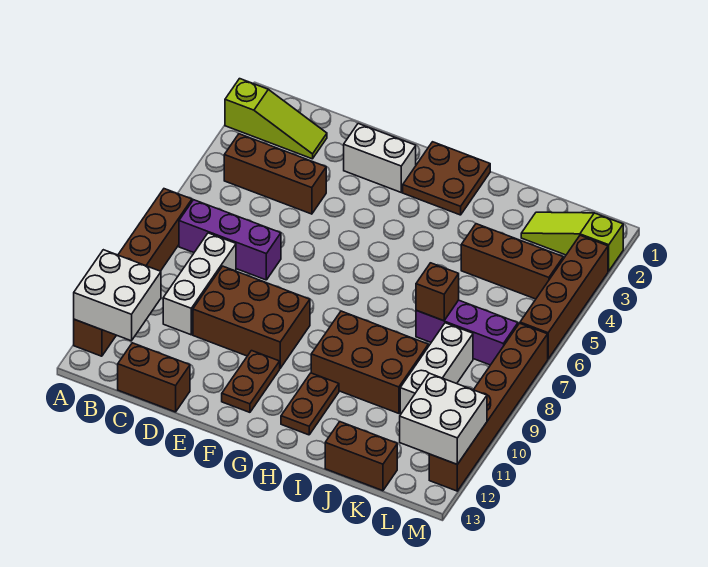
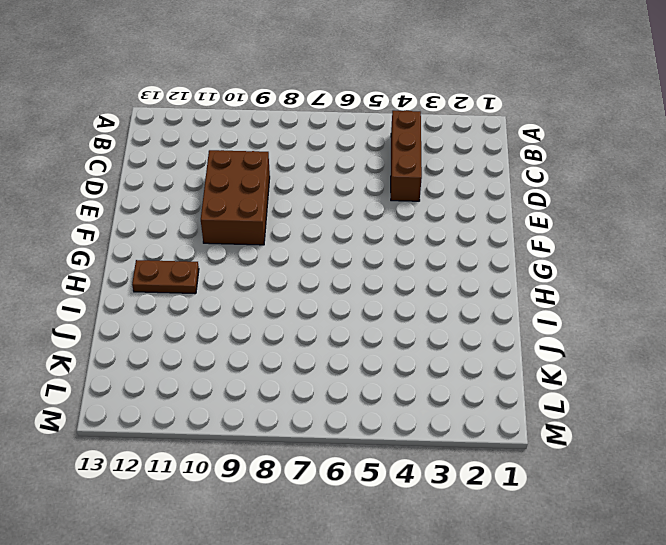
none -> lime slope A2:C2 level 1 top A
none -> brown brick A7:A12 level 1
none -> purple brick B7:D7 level 1

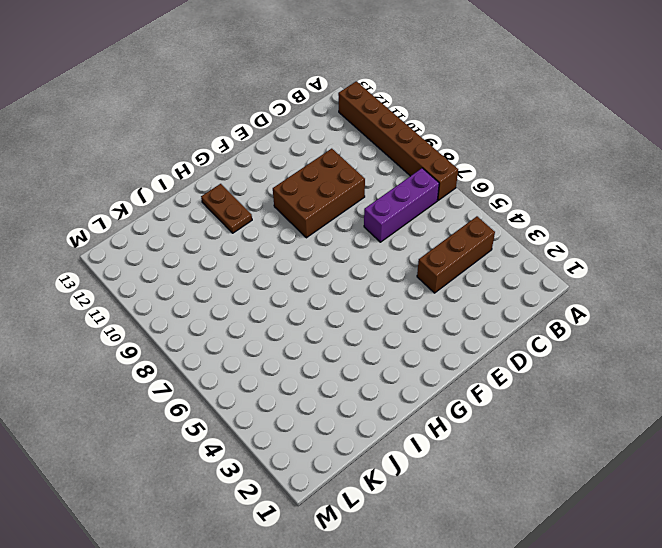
none -> lime slope A2:C2 level 1 top A
none -> white brick C8:C10 level 1
none -> brown brick C13:D13 level 1

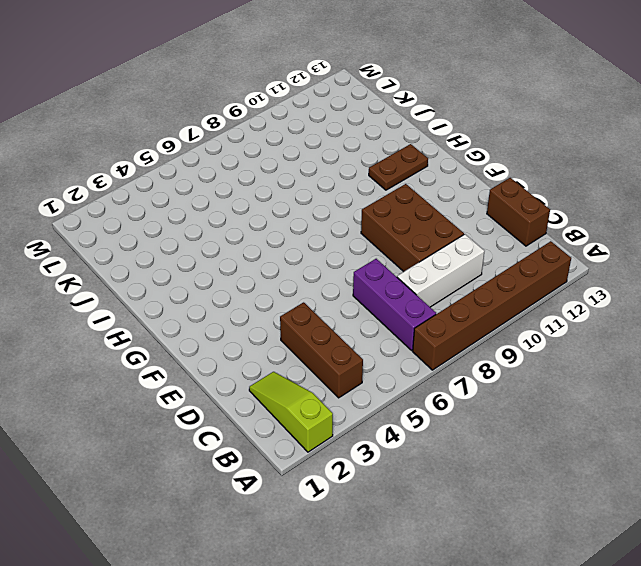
none -> white brick E2:F2 level 1
none -> brown plate F11:F12 level 1
none -> brown plate G1:H2 level 1

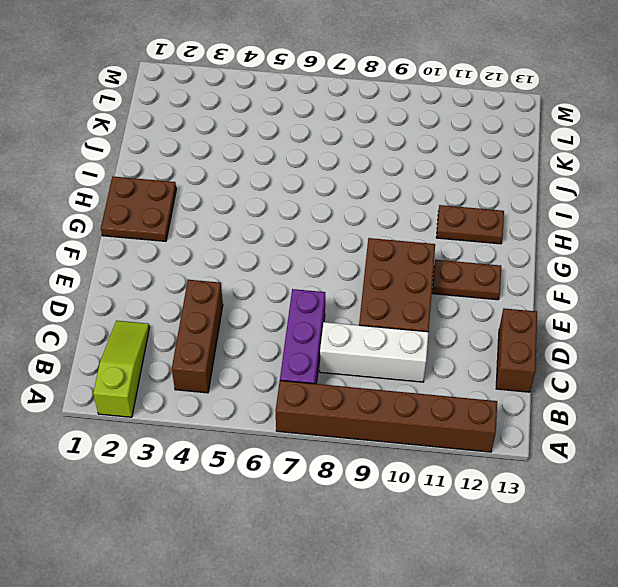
none -> white brick E2:F2 level 1
none -> brown brick H9:J10 level 1
none -> brown brick J4:L4 level 1

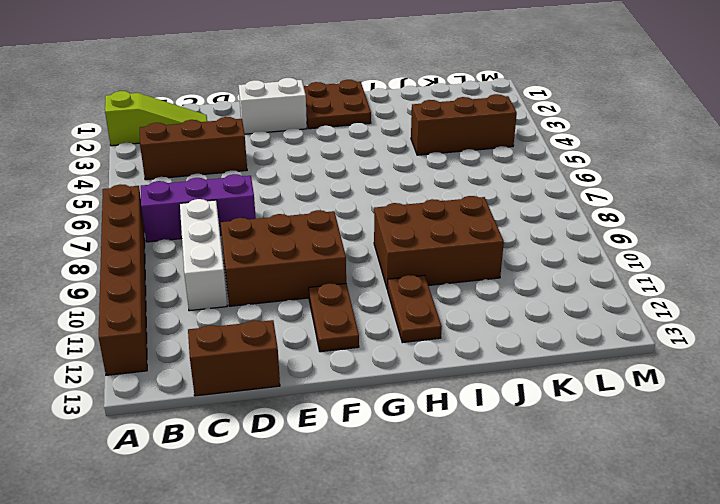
none -> purple brick J7:L7 level 1
none -> brown brick J13:K13 level 1
none -> lime slope K2:M2 level 1 top M

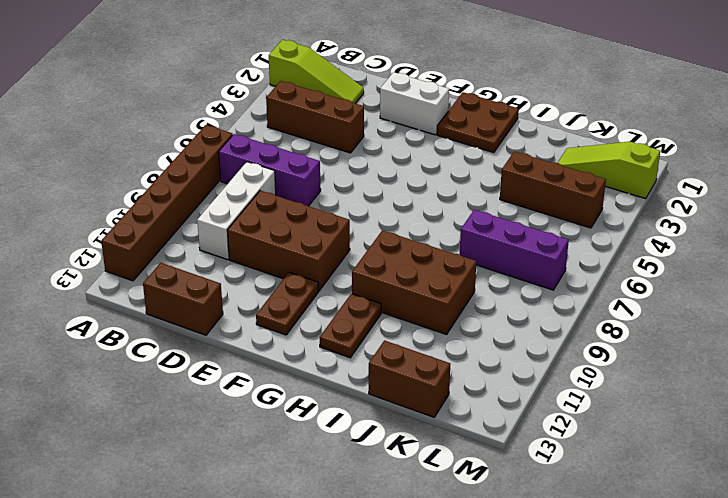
none -> white brick K8:K10 level 1
none -> brown brick M3:M6 level 1
none -> brown brick M7:M12 level 1

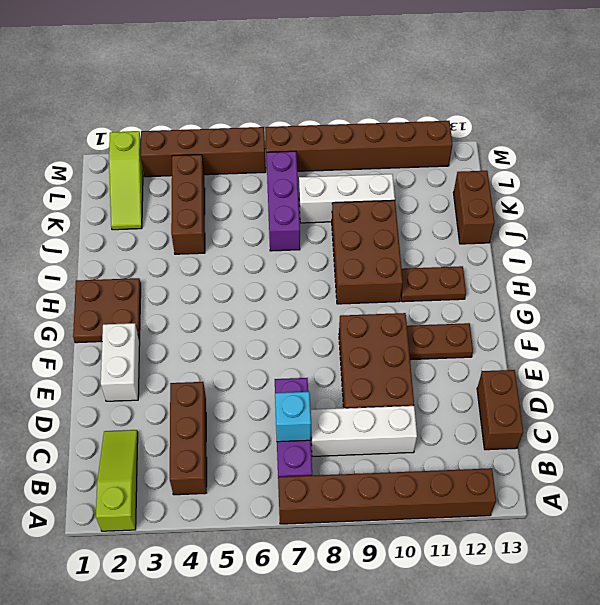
cyan brick C7 level 2 -> none
none -> white brick A11:B12 level 2
none -> brown brick J7 level 2
none -> white brick L11:M12 level 2

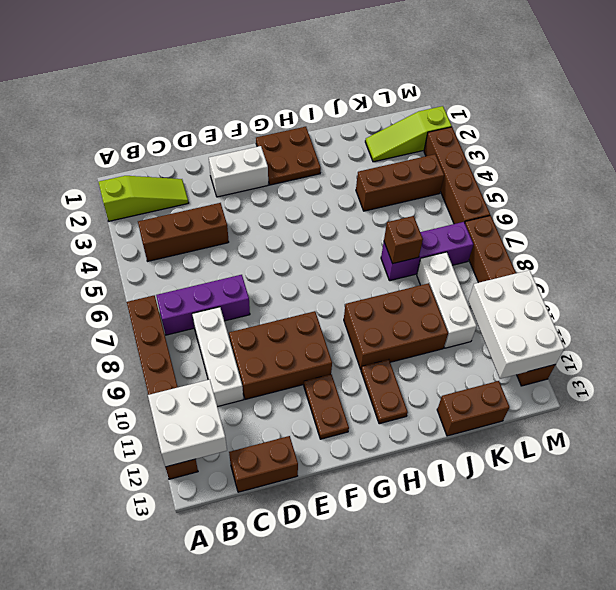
white brick L10:M12 level 2 -> white brick L11:M12 level 2

